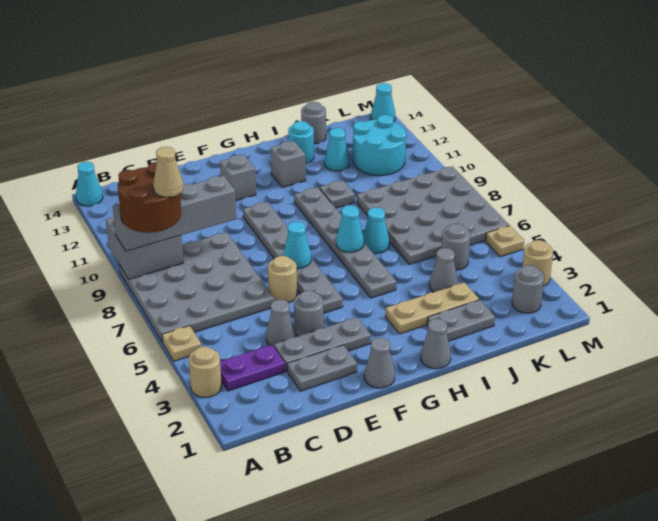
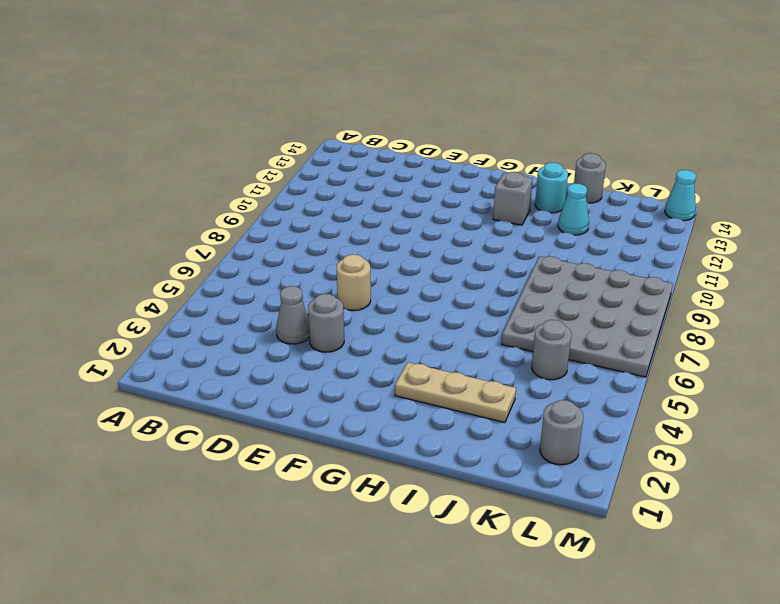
none -> tan round brick A3 level 1
none -> tan plate A5 level 1
none -> grey plate A6:D9 level 1
none -> cyan cone A14 level 1

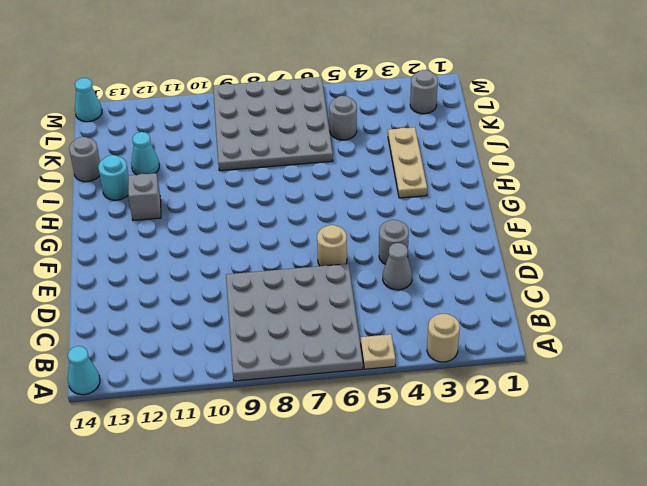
none -> purple plate B3:C3 level 1
none -> grey plate D2:E2 level 1
none -> grey plate D3:F3 level 1
none -> grey cone F1 level 1

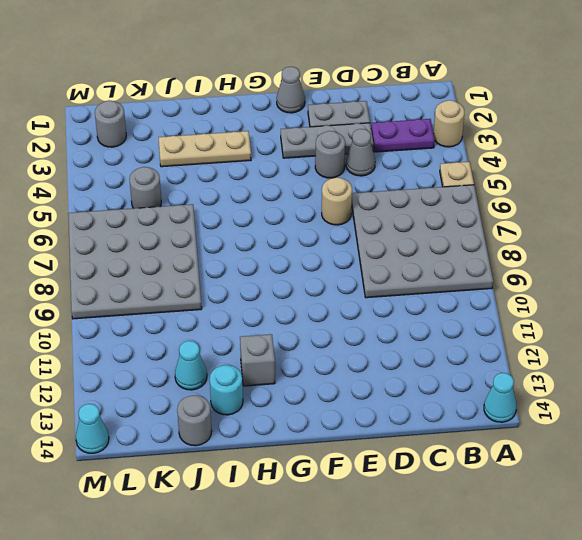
none -> grey plate F5:F10 level 1
none -> grey brick F12 level 1
none -> grey cone H1 level 1
none -> grey plate H5:H10 level 1

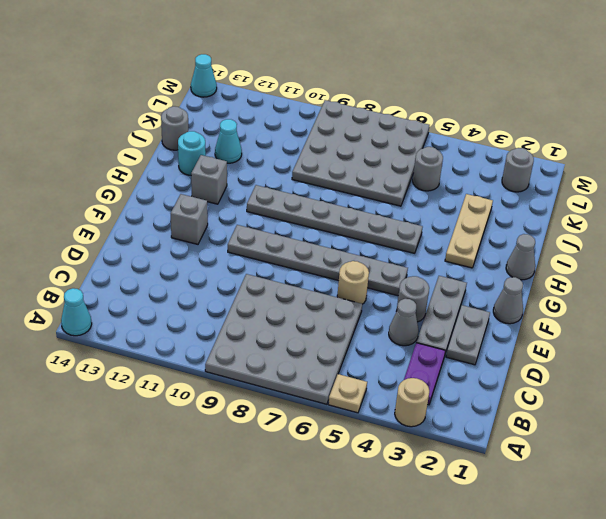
none -> grey plate I2:J2 level 1
none -> cyan cone I7 level 1
none -> grey plate I10 level 1
none -> grey cone J4 level 1

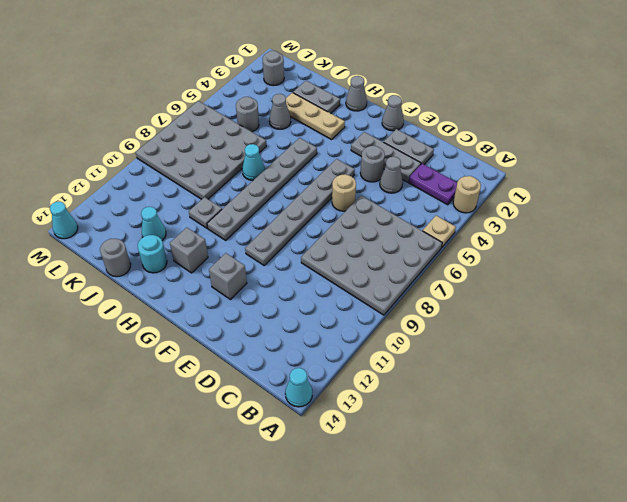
none -> cyan round brick K11:L12 level 1
none -> tan round brick M3 level 1
none -> tan plate M5 level 1
none -> grey brick A9:B10 level 2

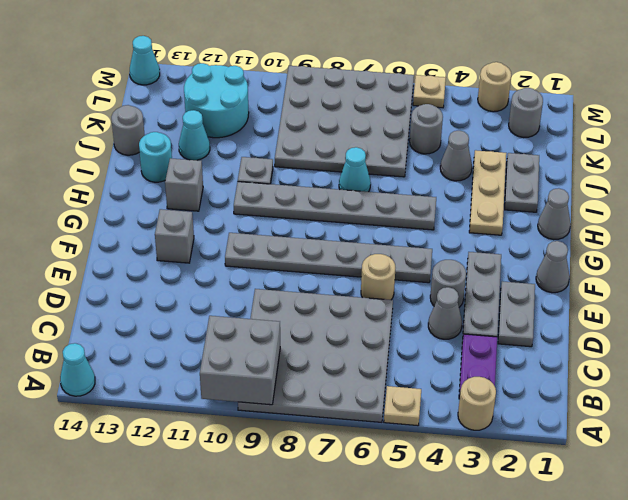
none -> cyan cone F7 level 2
none -> cyan cone H7 level 2
none -> grey brick A9:D9 level 3
none -> brown round brick A8:B9 level 4

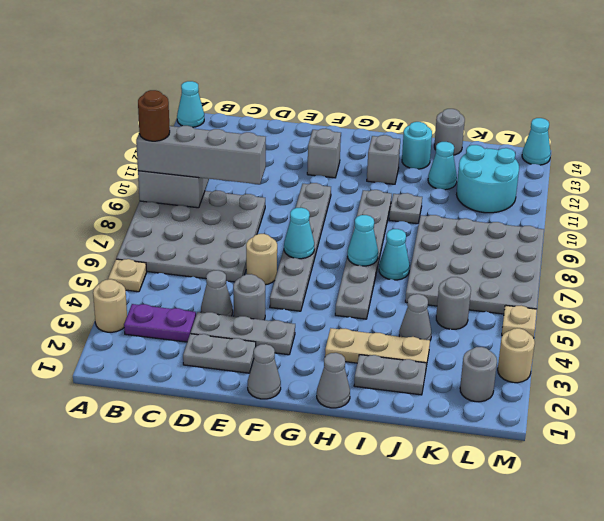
brown round brick A9 level 4 -> brown round brick A8:B9 level 4
none -> tan cone B8 level 5

